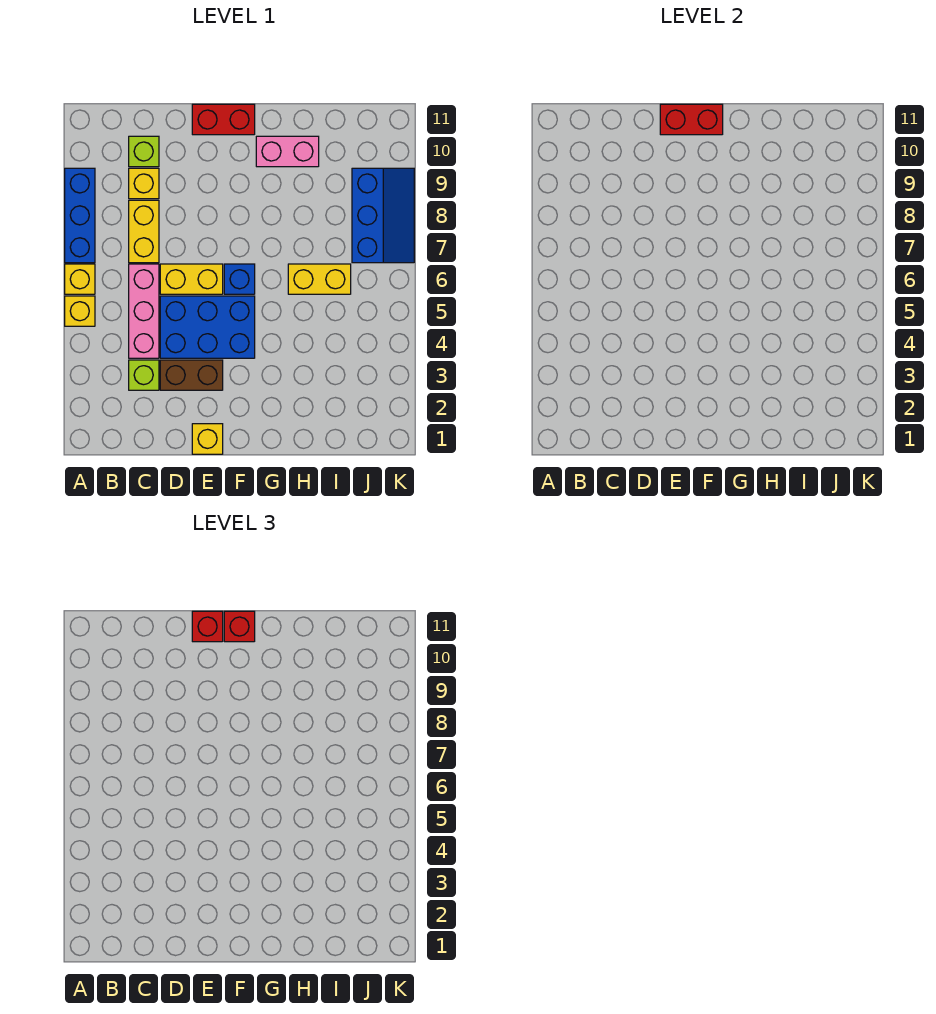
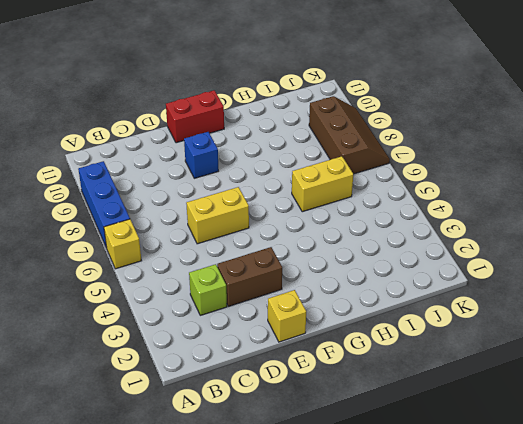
blue brick E9 level 1 -> blue brick F6 level 1
brown slope J7:K9 level 1 top J -> blue slope J7:K9 level 1 top J
none -> yellow brick A5 level 1
none -> pink brick C4:C6 level 1
none -> yellow brick C7:C8 level 1

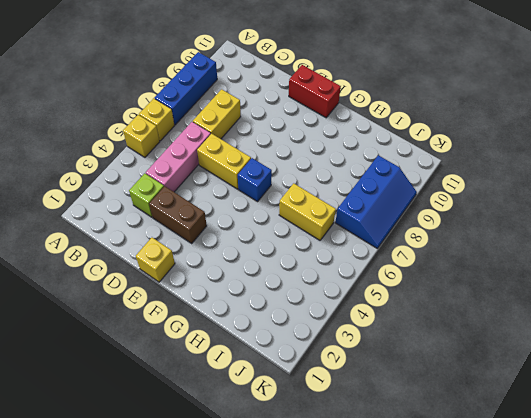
none -> yellow brick C9 level 1
none -> lime brick C10 level 1
none -> blue brick D4:F5 level 1

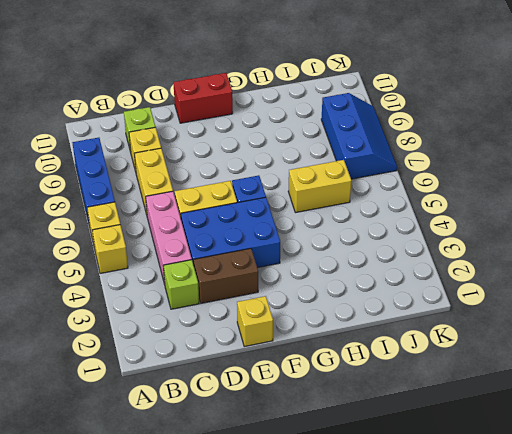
none -> pink brick G10:H10 level 1
none -> red brick E11:F11 level 2
none -> red brick E11 level 3

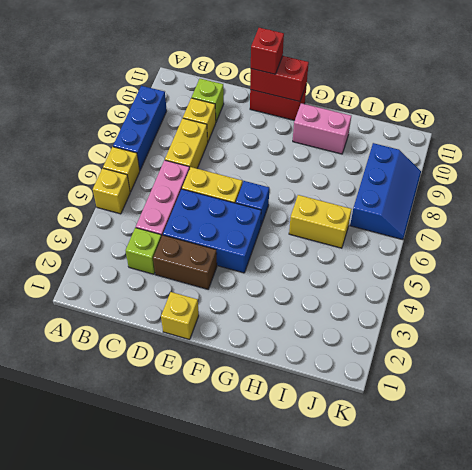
none -> red brick F11 level 3

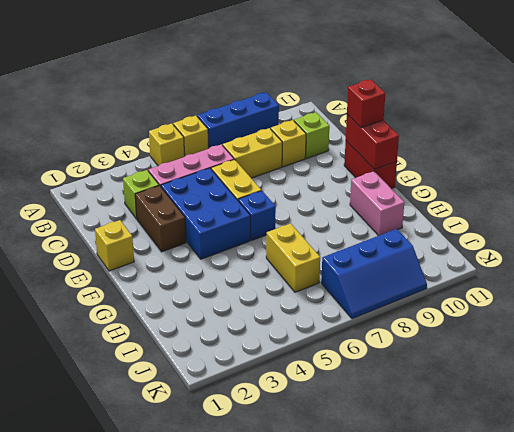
none -> red brick F11 level 3

